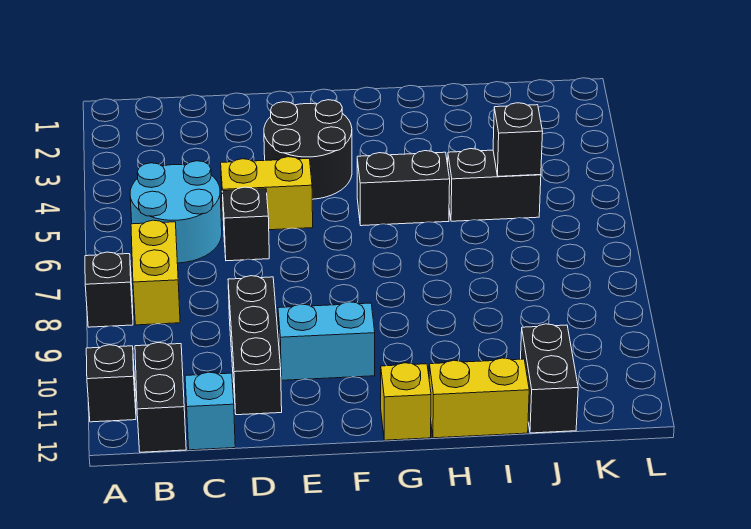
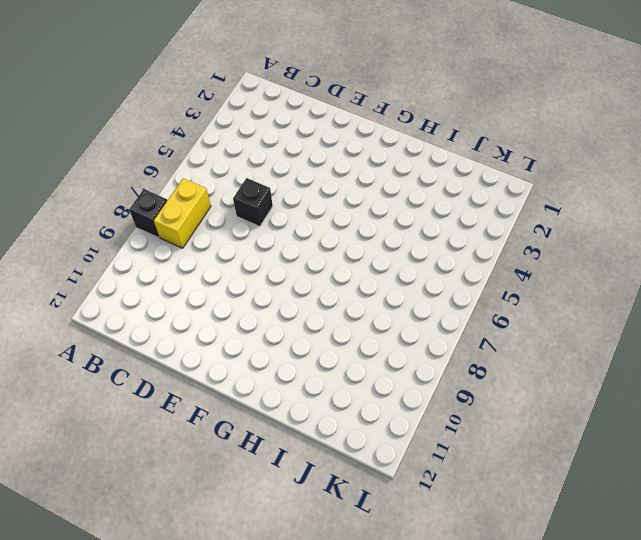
none -> black brick A11 level 1
none -> cyan round brick B5:C6 level 1
none -> black brick B11:B12 level 1

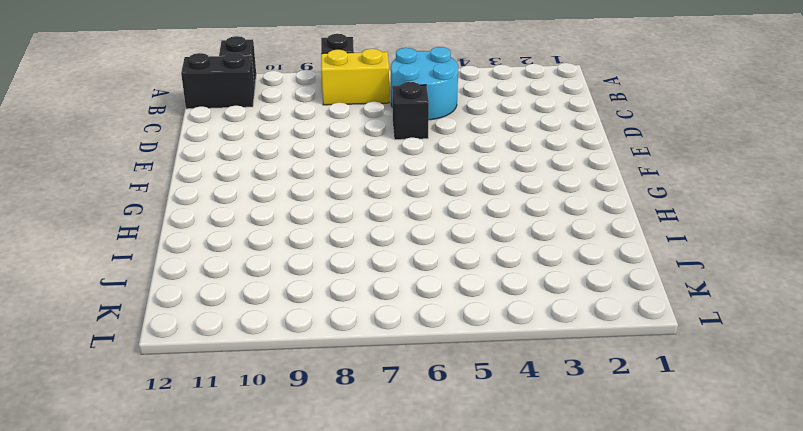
none -> cyan brick C12 level 1
none -> yellow brick D5:E5 level 1
none -> black brick D9:D11 level 1

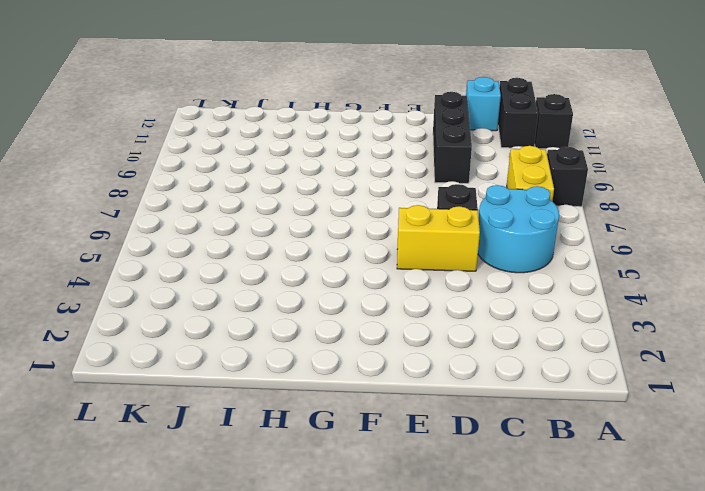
none -> black round brick E3:F4 level 1
none -> cyan brick E10:F10 level 1
none -> black brick G5:H5 level 1

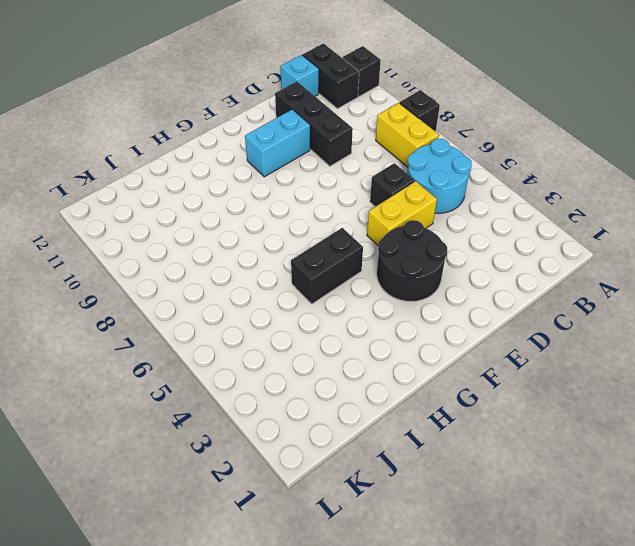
none -> yellow brick G12 level 1
none -> yellow brick H12:I12 level 1
none -> black brick I5:J5 level 1

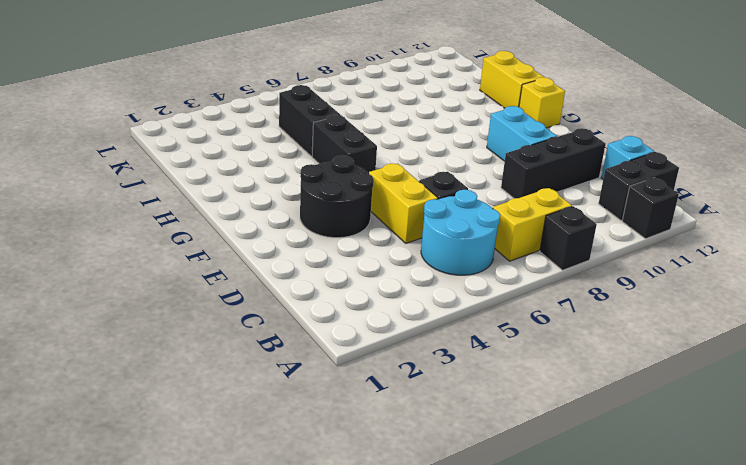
none -> black brick J11:J12 level 1
none -> black brick J5 level 2

